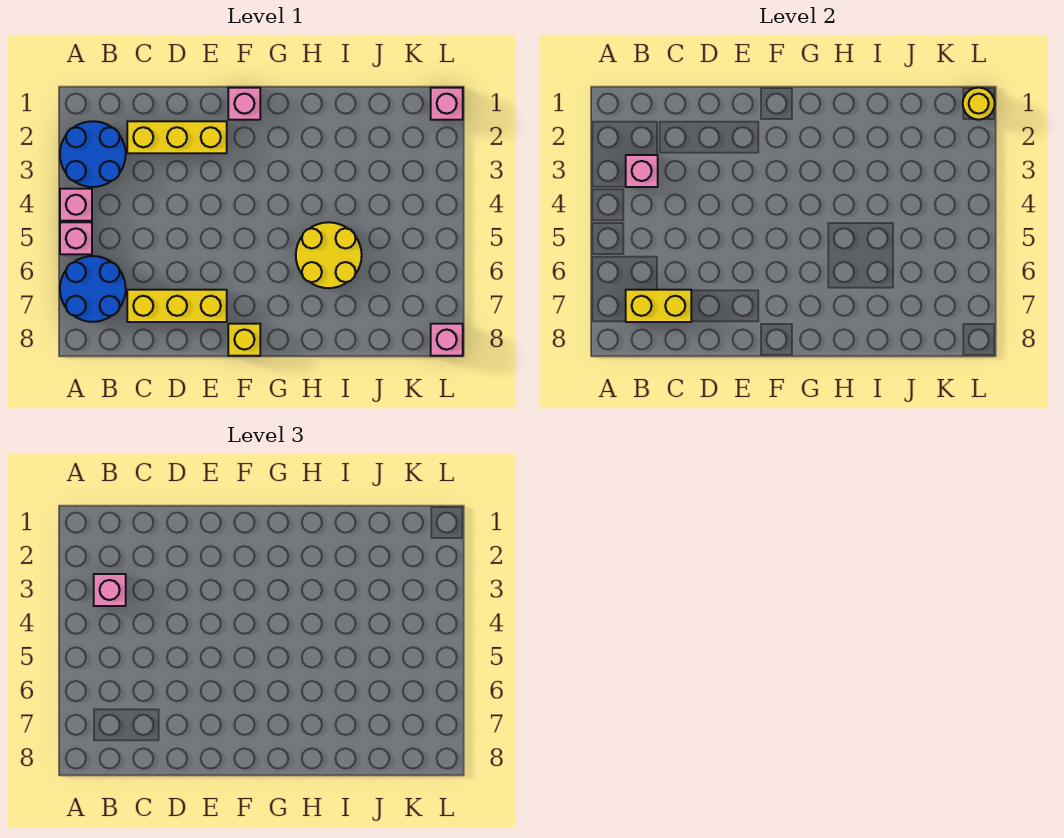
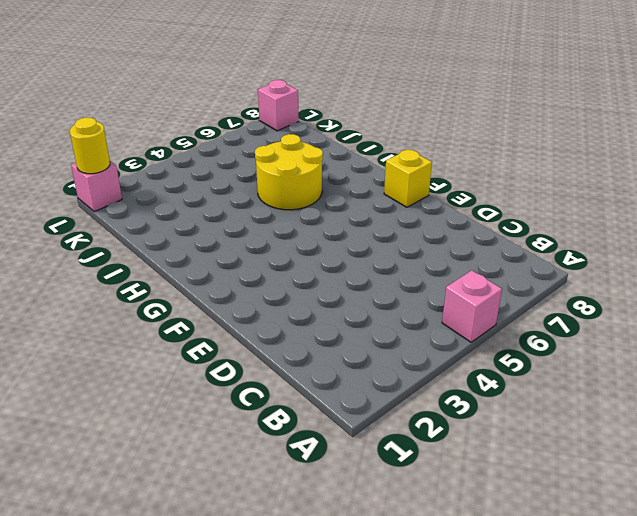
none -> blue round brick A2:B3 level 1
none -> pink brick A4 level 1
none -> blue round brick A6:B7 level 1

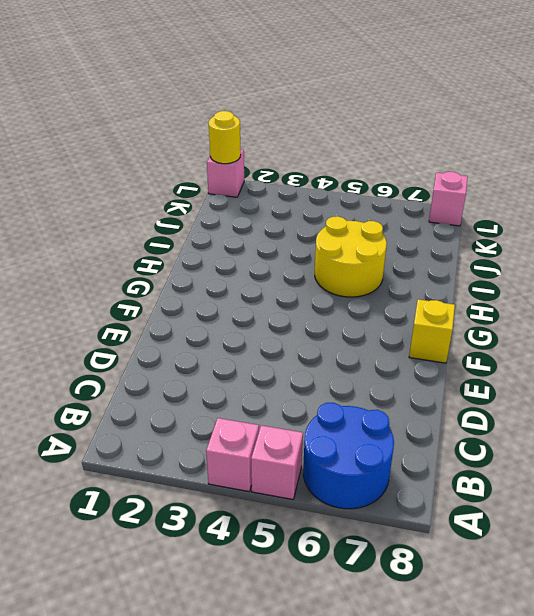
none -> blue round brick A2:B3 level 1
none -> yellow brick C2:E2 level 1
none -> yellow brick C7:E7 level 1

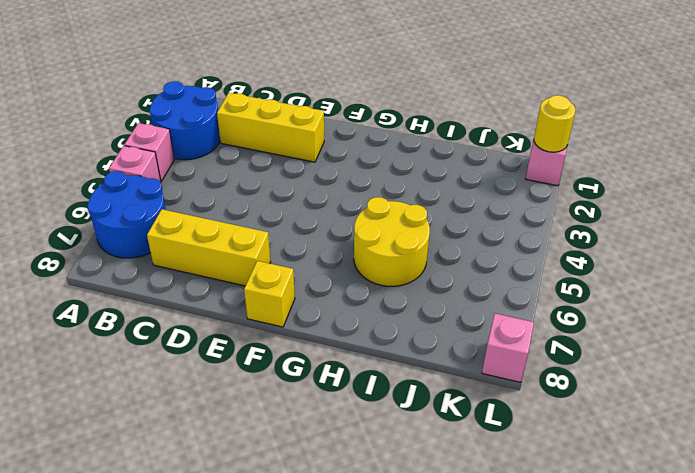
none -> pink brick F1 level 1
none -> pink brick B3 level 2
none -> yellow brick B7:C7 level 2

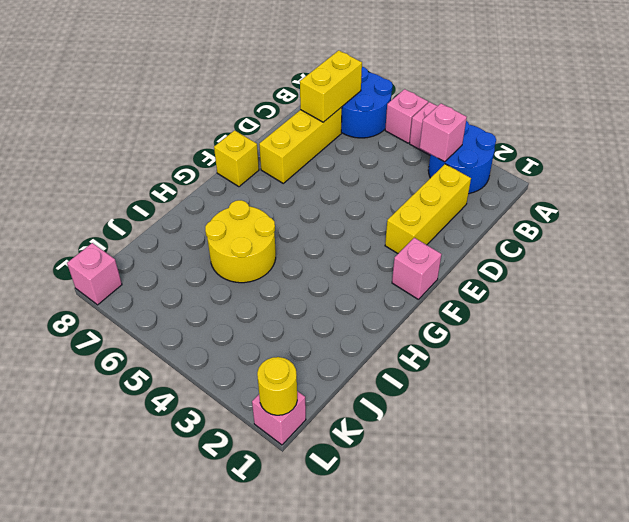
none -> pink brick B3 level 3

